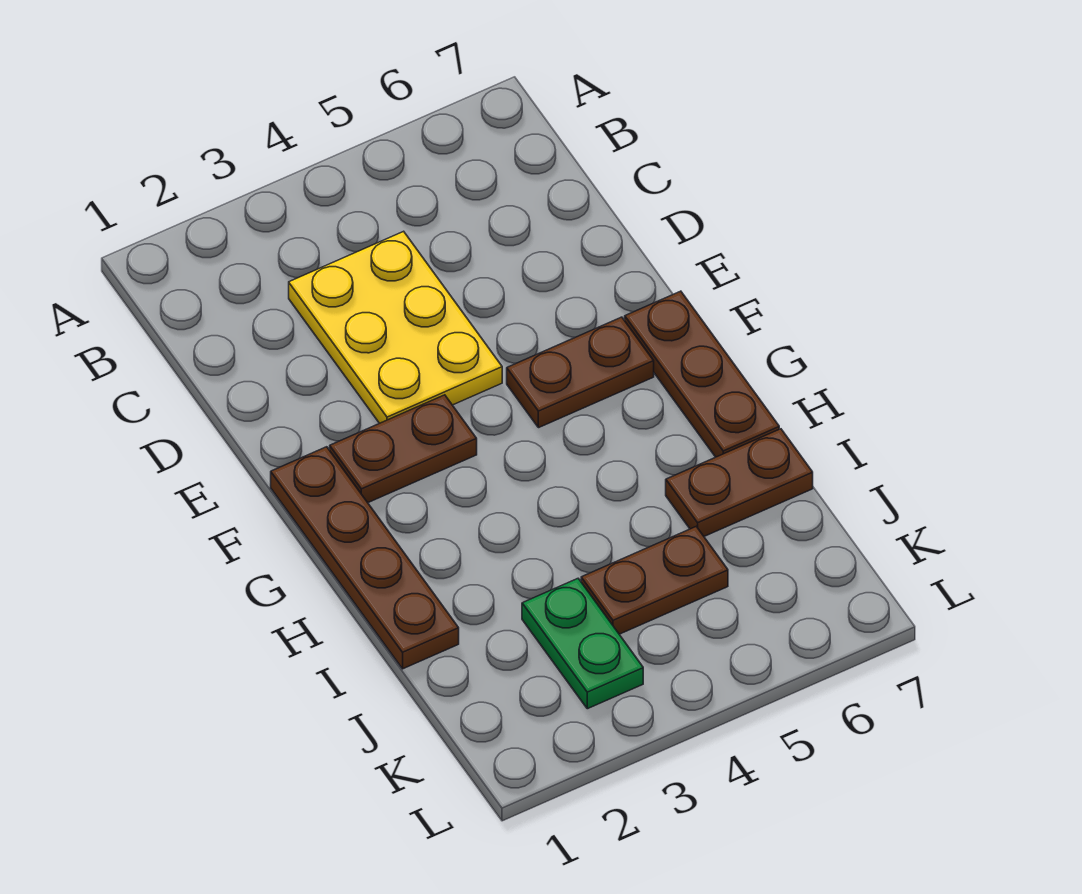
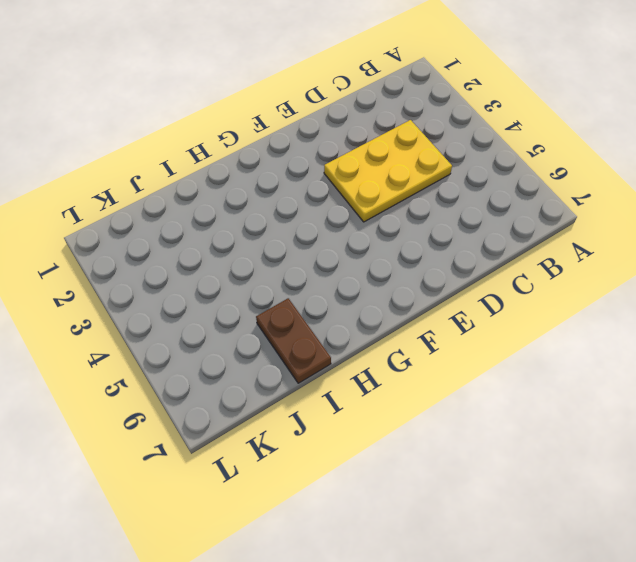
none -> brown plate F1:I1 level 1
none -> brown plate F2:F3 level 1

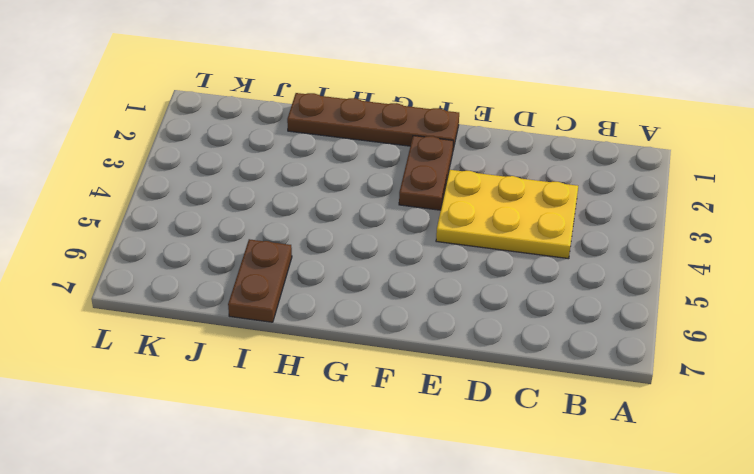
none -> brown plate F5:F6 level 1
none -> brown plate F7:H7 level 1

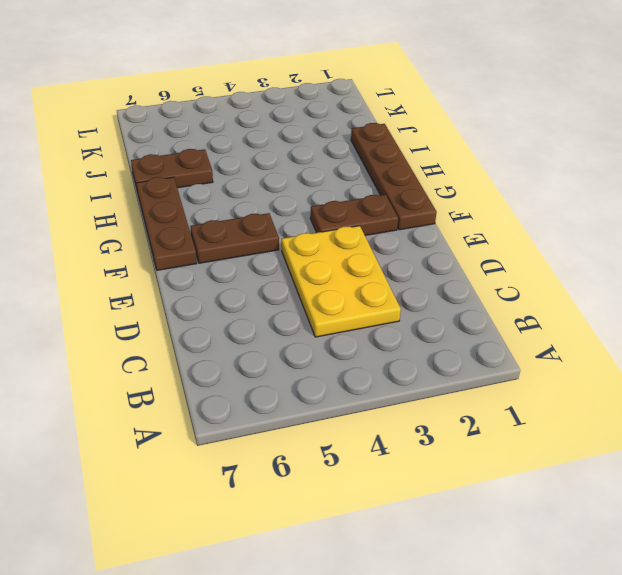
none -> green plate J3:K3 level 1
none -> brown plate J4:J5 level 1

